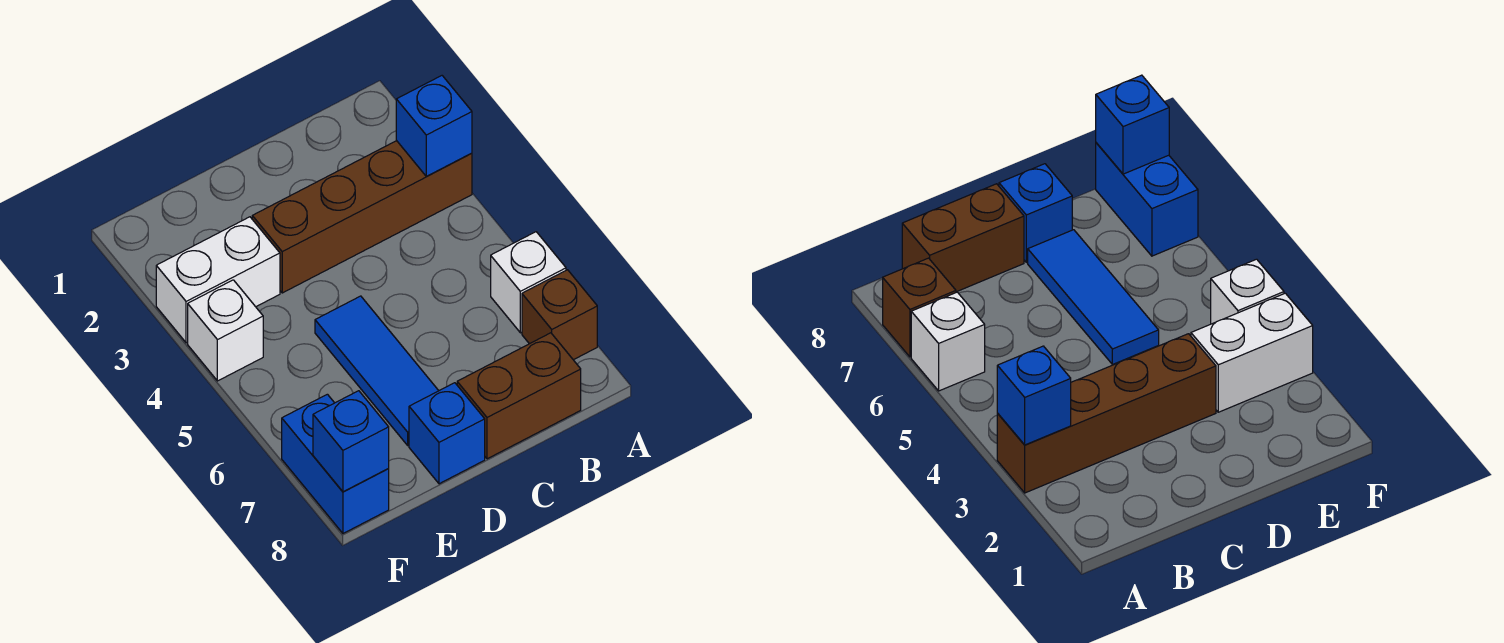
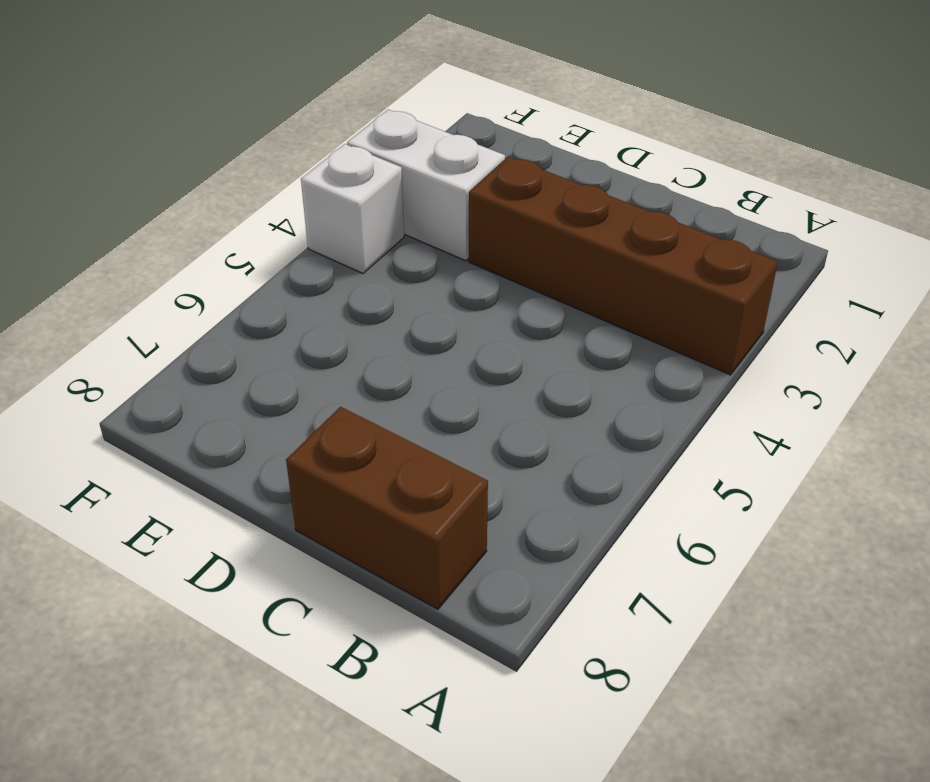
none -> white brick A6 level 1
none -> brown brick A7 level 1

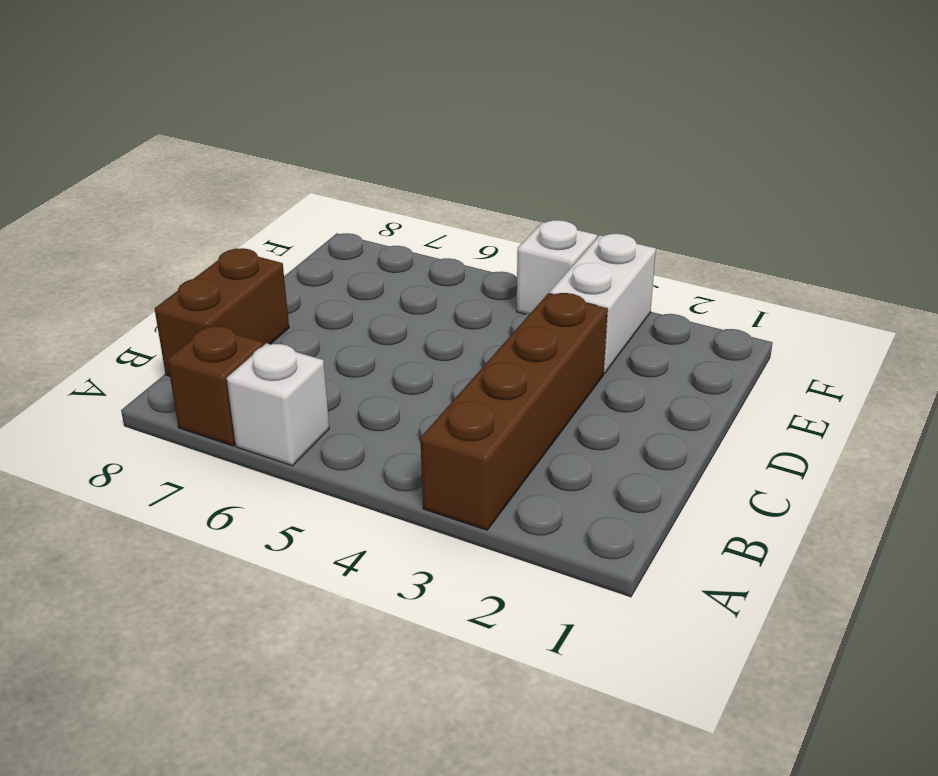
none -> blue tile D5:D7 level 1
none -> blue brick D8 level 1

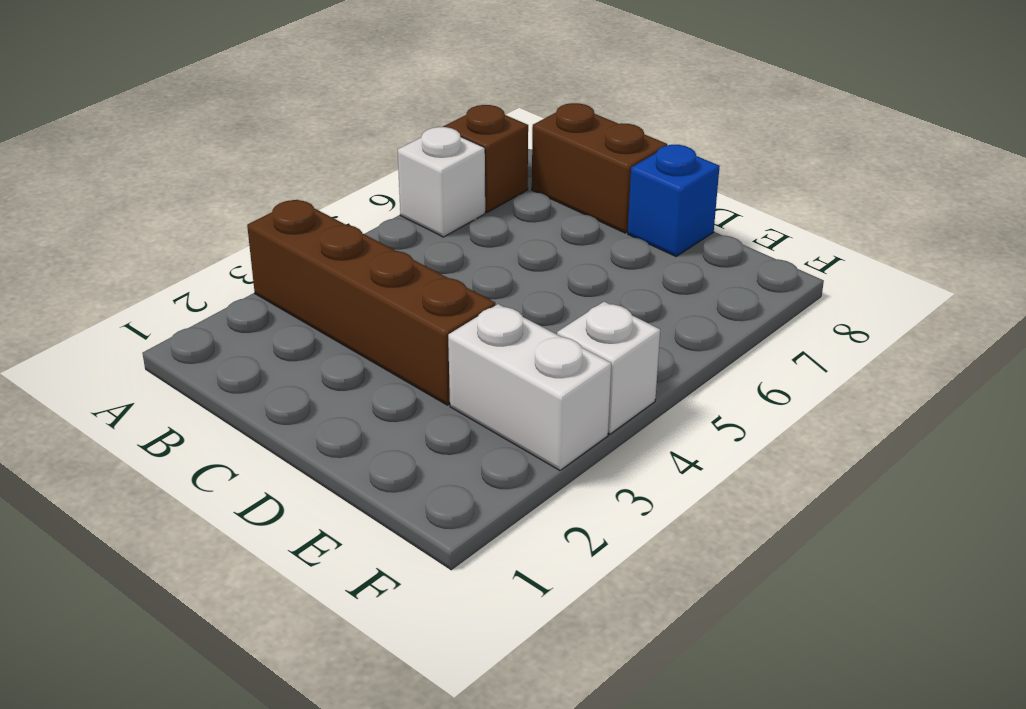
none -> blue tile D5:D7 level 1
none -> blue brick F7:F8 level 1

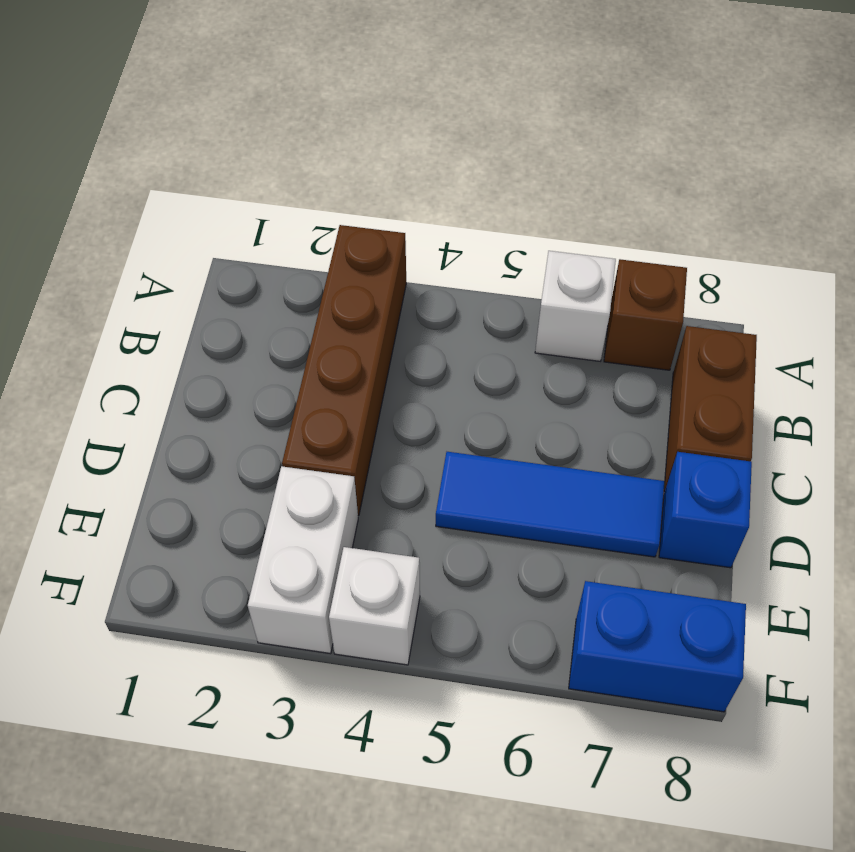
none -> blue brick A3 level 2
none -> blue brick F8 level 2

